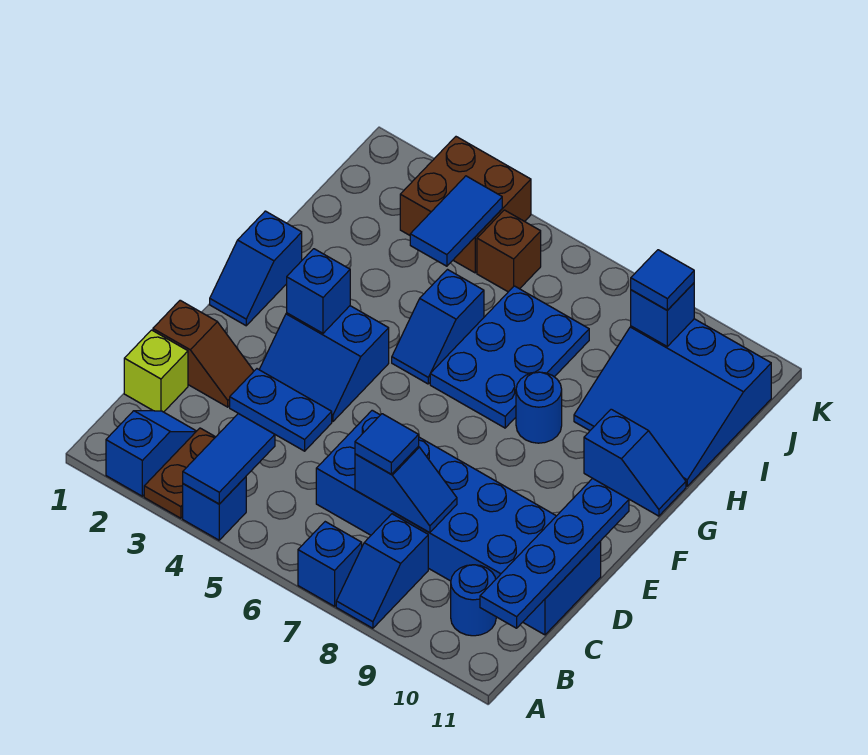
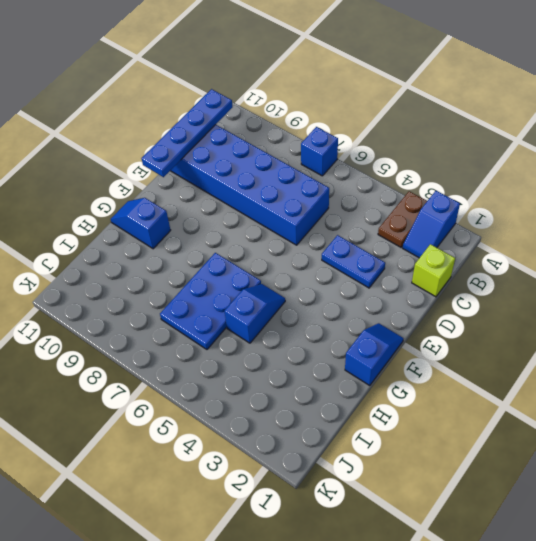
none -> blue brick A4 level 1
none -> blue slope A8:B8 level 1 top B
none -> blue round brick B10 level 1

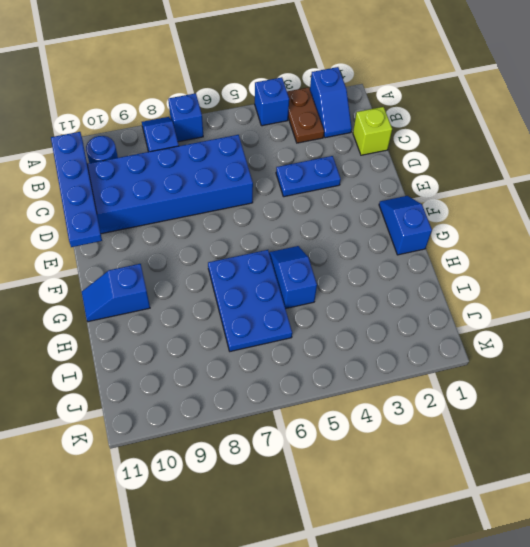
none -> brown slope D1:D2 level 1 top 1
none -> blue slope E3:F4 level 1 top F
none -> blue round brick G8 level 1

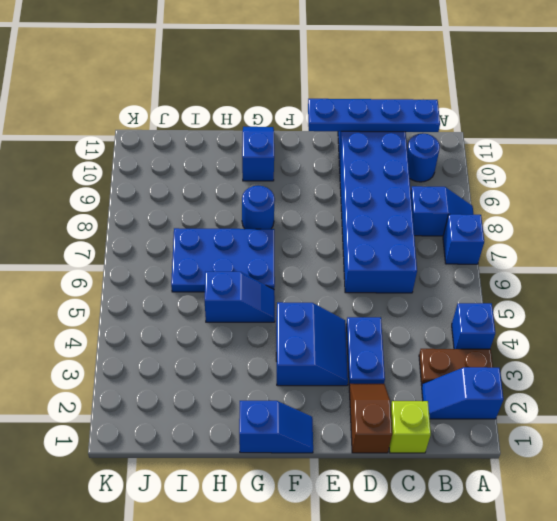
none -> blue slope H9:J11 level 1 top J
none -> brown brick J3:K4 level 1
none -> brown brick J5 level 1

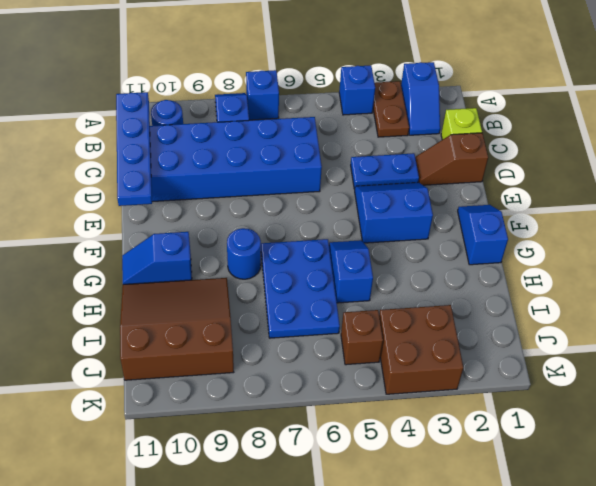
brown slope H9:J11 level 1 top J -> blue slope H9:J11 level 1 top J
none -> blue tile A4:B4 level 2
none -> blue slope C7:C8 level 2 top 7
none -> blue brick F3 level 2

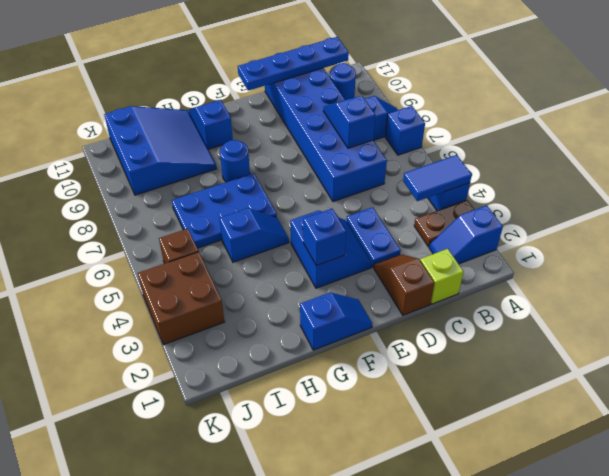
none -> blue tile I4:J4 level 2
none -> blue brick J9 level 2
none -> blue tile C7 level 3

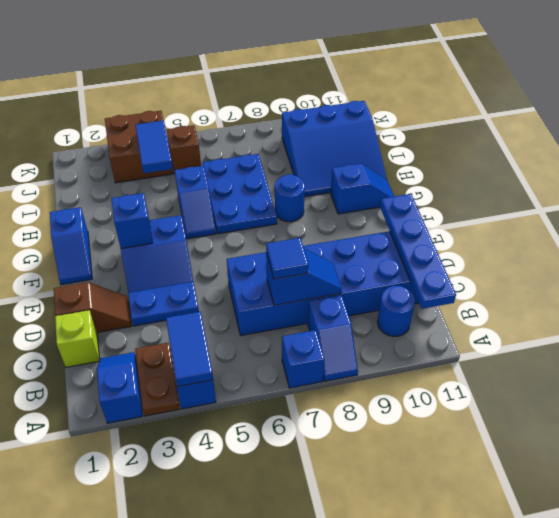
none -> blue brick J9 level 2
none -> blue tile J9 level 3

